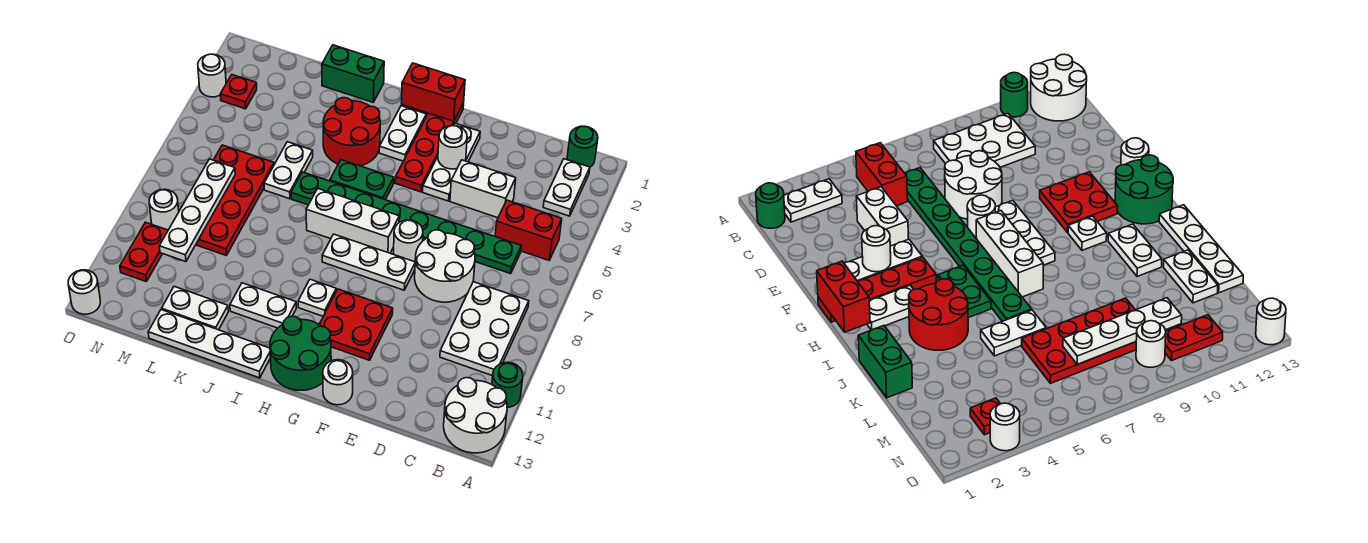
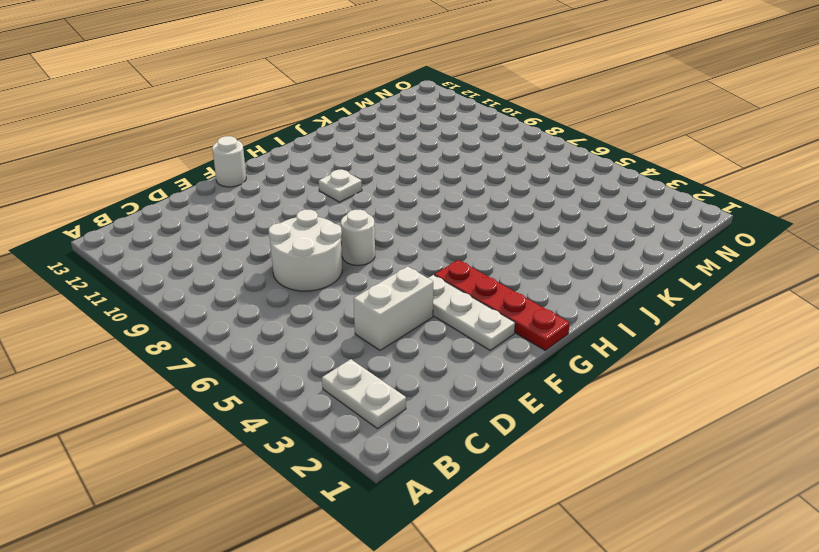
none -> green round brick A11 level 1
none -> white round brick A12:B13 level 1
none -> green round brick B1 level 1
none -> red brick B5:C5 level 1

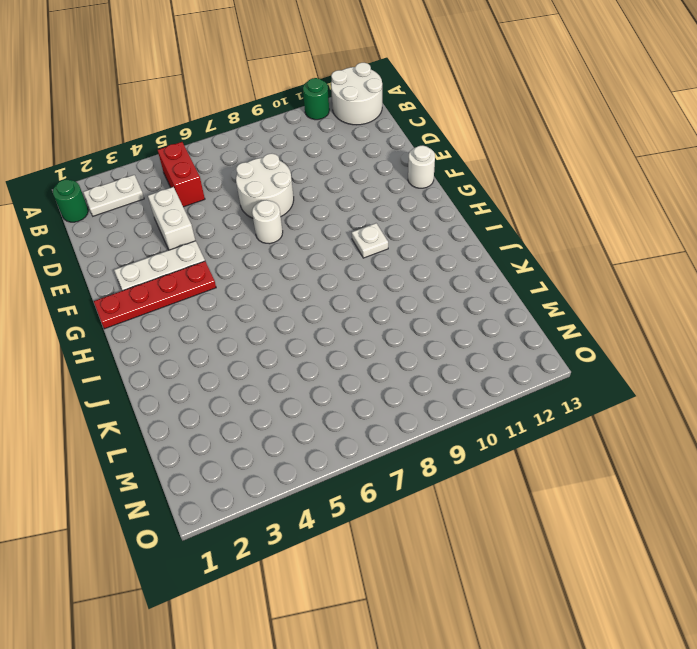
none -> white plate B8:C10 level 1
none -> green plate C6:J6 level 1
none -> white plate F8:H8 level 1
none -> red plate F10:G11 level 1

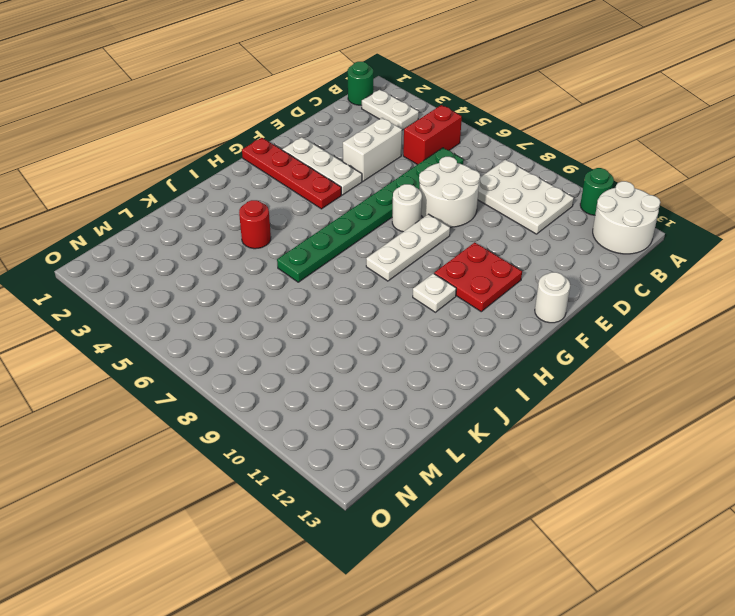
red round brick J4 level 1 -> red round brick I3:J4 level 1
none -> white brick G7:I7 level 1
none -> green round brick G12:H13 level 1
none -> white plate H2:H3 level 1
none -> green plate H5:I5 level 1

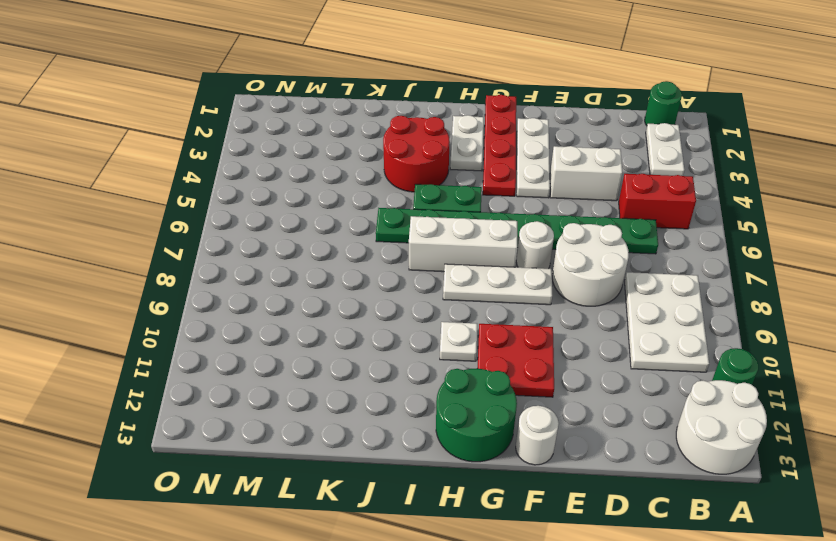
none -> white plate I11:J11 level 1
none -> white plate I13:L13 level 1
none -> green brick J1:K1 level 1
none -> white plate K5:K6 level 1

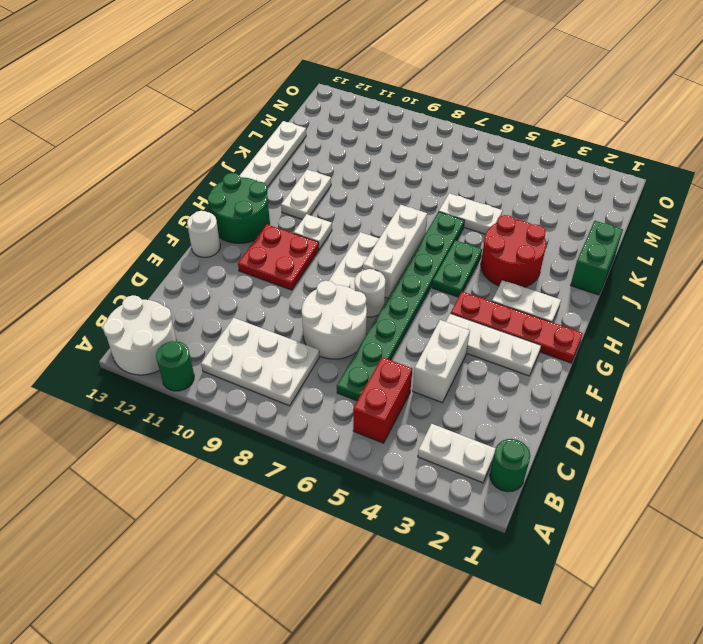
none -> white plate K12:L12 level 1
none -> red plate L6:M9 level 1
none -> red plate N3 level 1
none -> white round brick N9 level 1

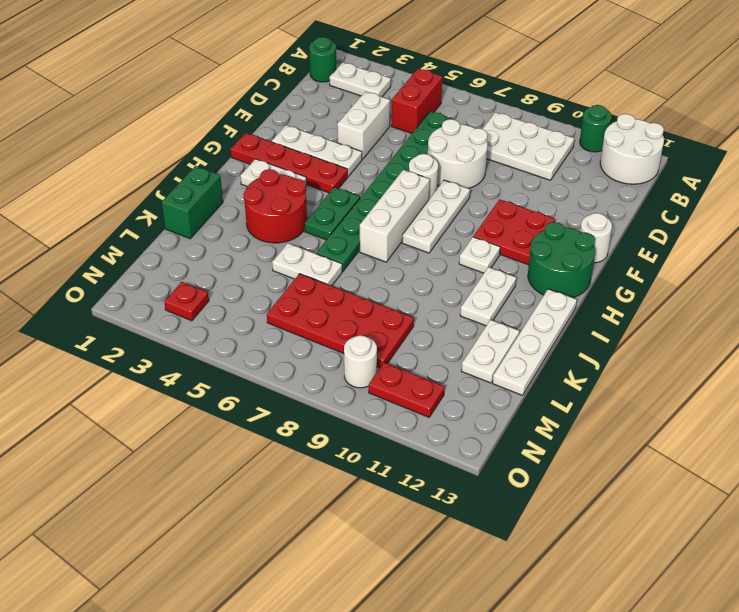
none -> white round brick O3 level 1
none -> white round brick O13 level 1
none -> white round brick F3 level 2
none -> red brick G1:H1 level 2

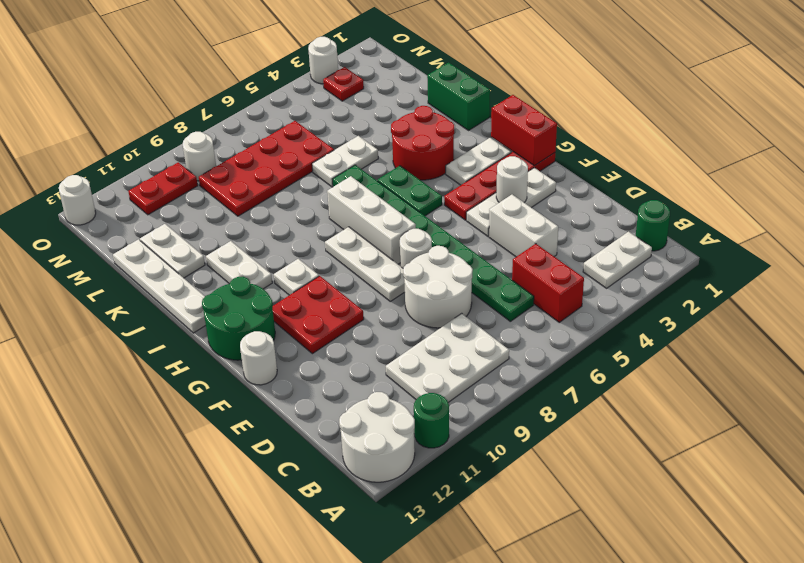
none -> white plate M7:M10 level 2

